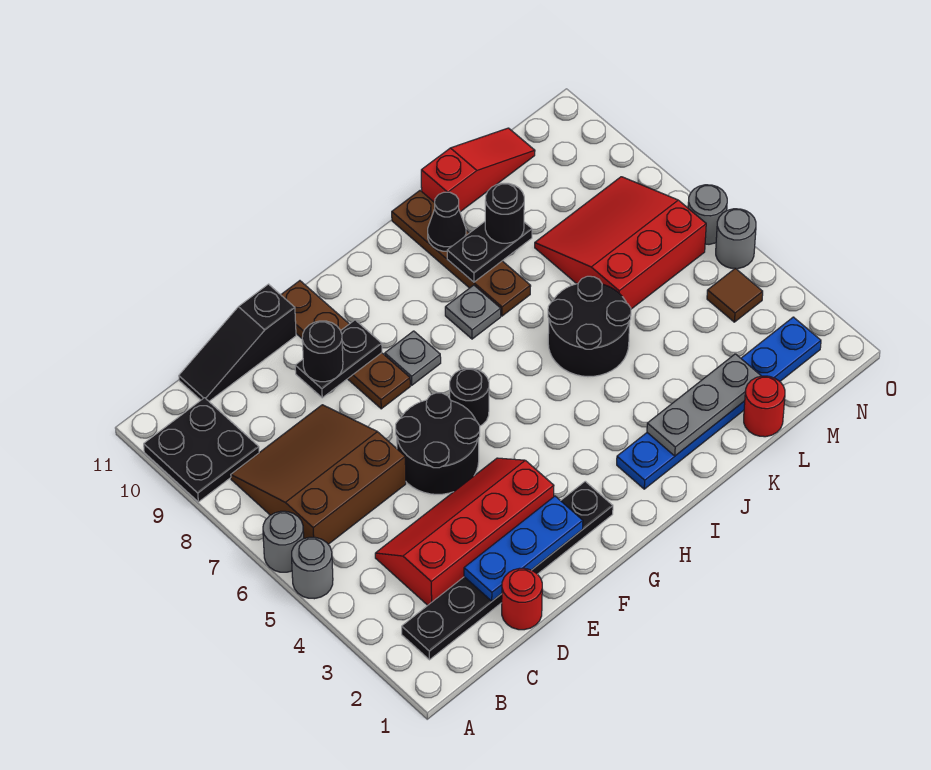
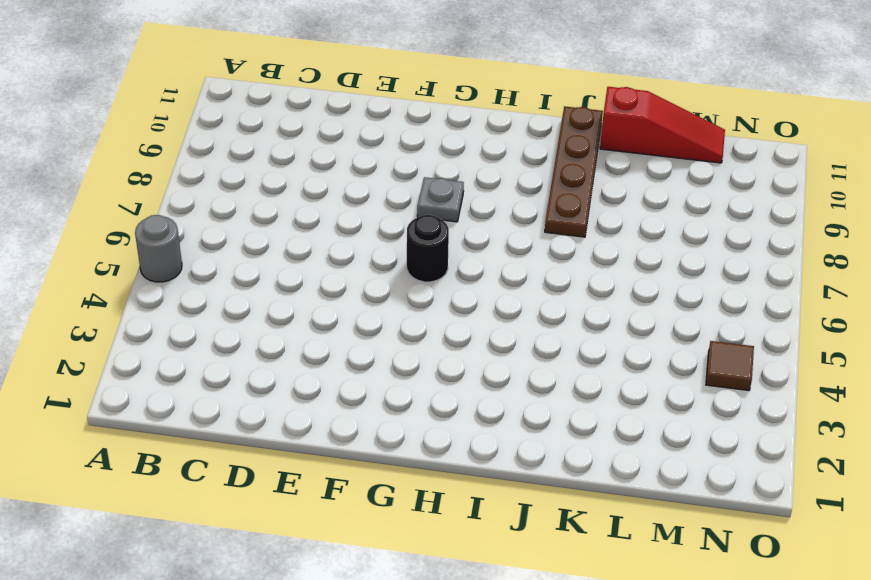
none -> grey round brick A6 level 1
none -> black plate A9:B10 level 1
none -> black plate B2:G2 level 1

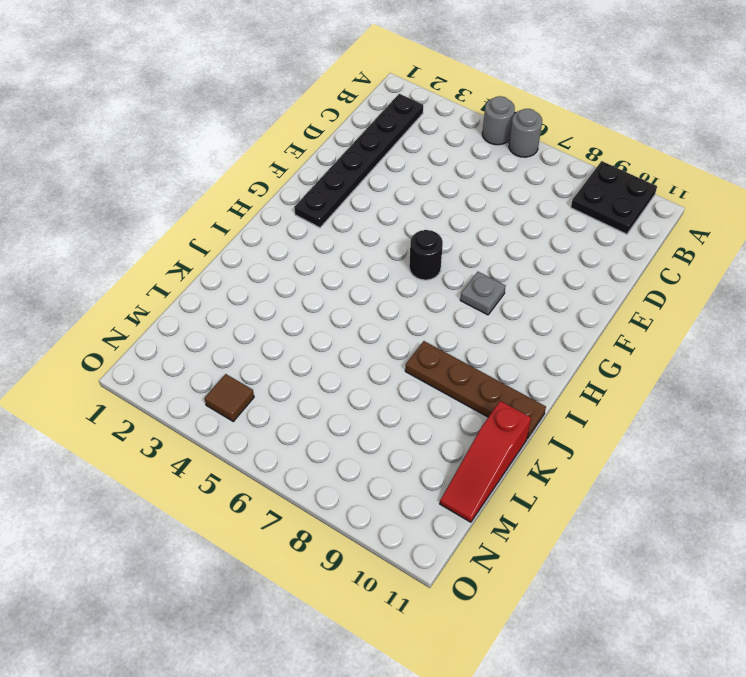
none -> brown slope B6:D8 level 1 top 6
none -> red slope C3:F4 level 1 top 3
none -> black slope C11:E11 level 1 top E

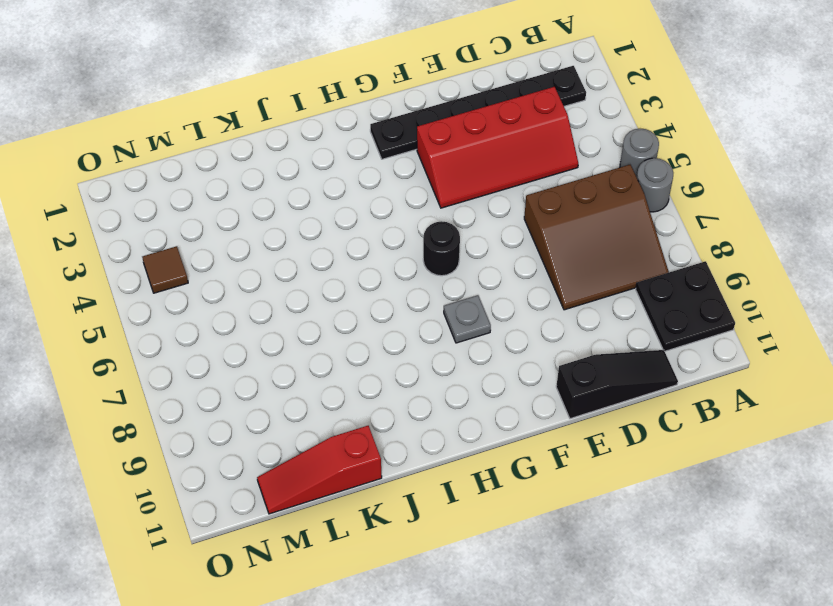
none -> red round brick D1 level 1
none -> black round brick E5:F6 level 1
none -> brown plate F8:F11 level 1

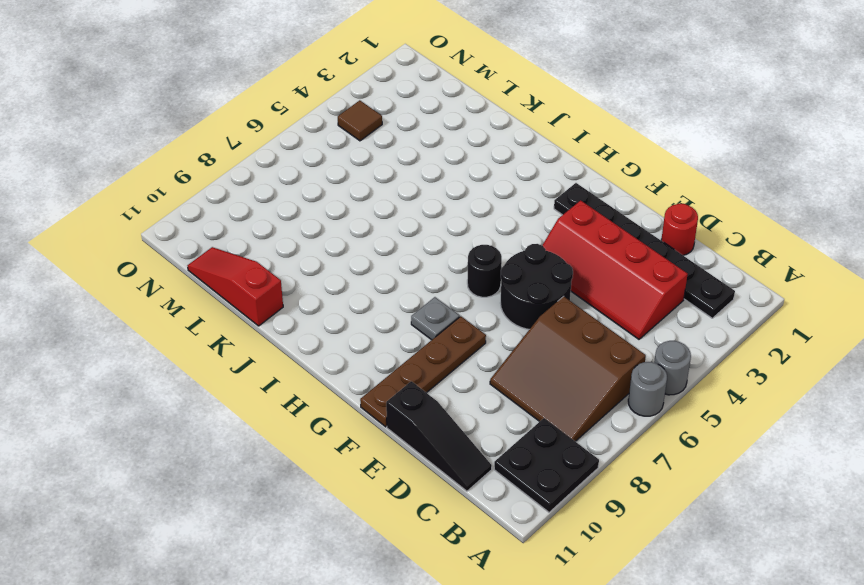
none -> blue plate I2:N2 level 1
none -> grey plate I8 level 1
none -> black round brick J5:K6 level 1

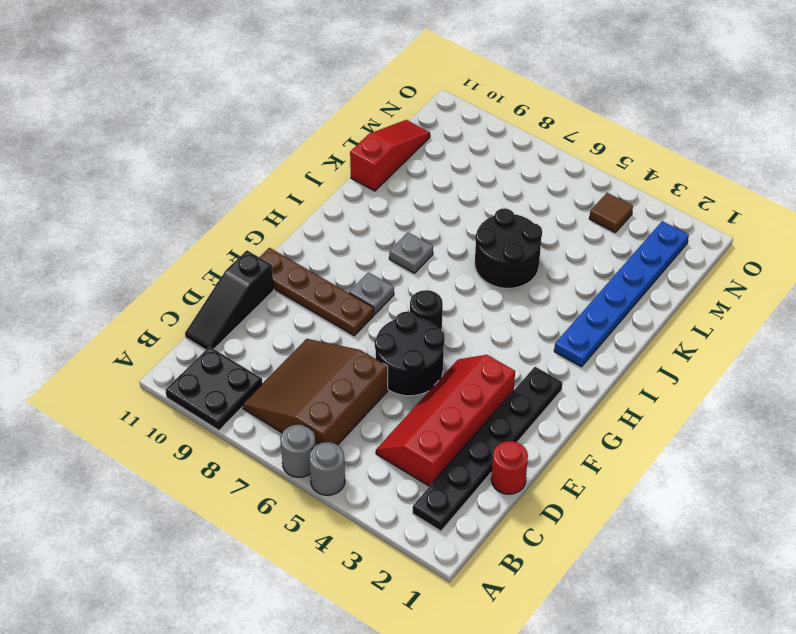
none -> brown plate J8:J11 level 1
none -> red round brick L1 level 1
none -> red slope L6:N8 level 1 top 6

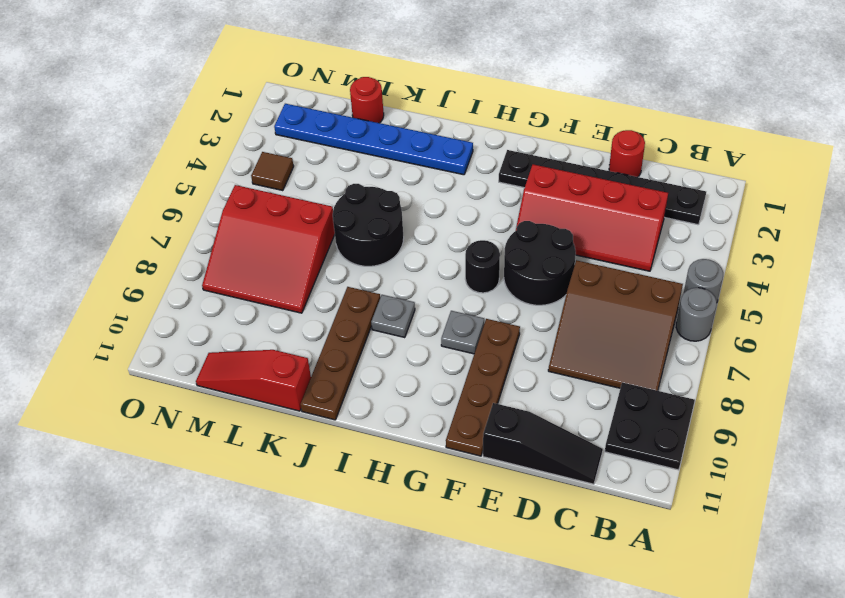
none -> grey round brick O5 level 1
none -> grey round brick O6 level 1
none -> blue plate D2:F2 level 2

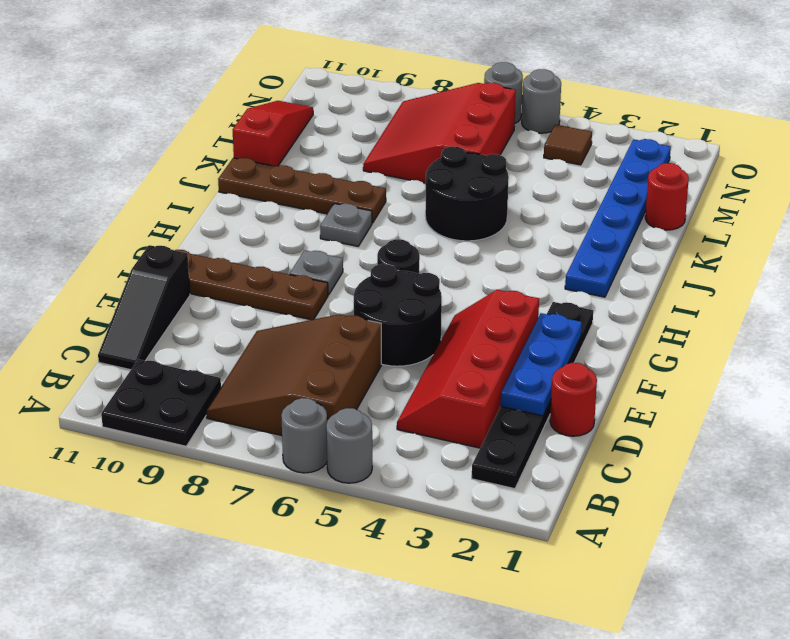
none -> black plate E9:F9 level 2
none -> grey plate J2:L2 level 2
none -> black plate J9:K9 level 2

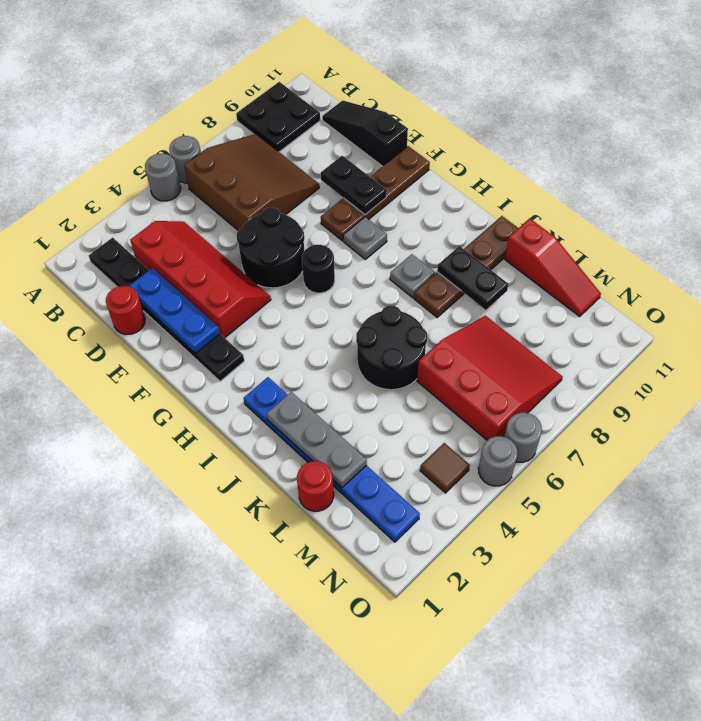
none -> black cone J10 level 2
none -> black round brick E9 level 3
none -> black round brick K9 level 3

